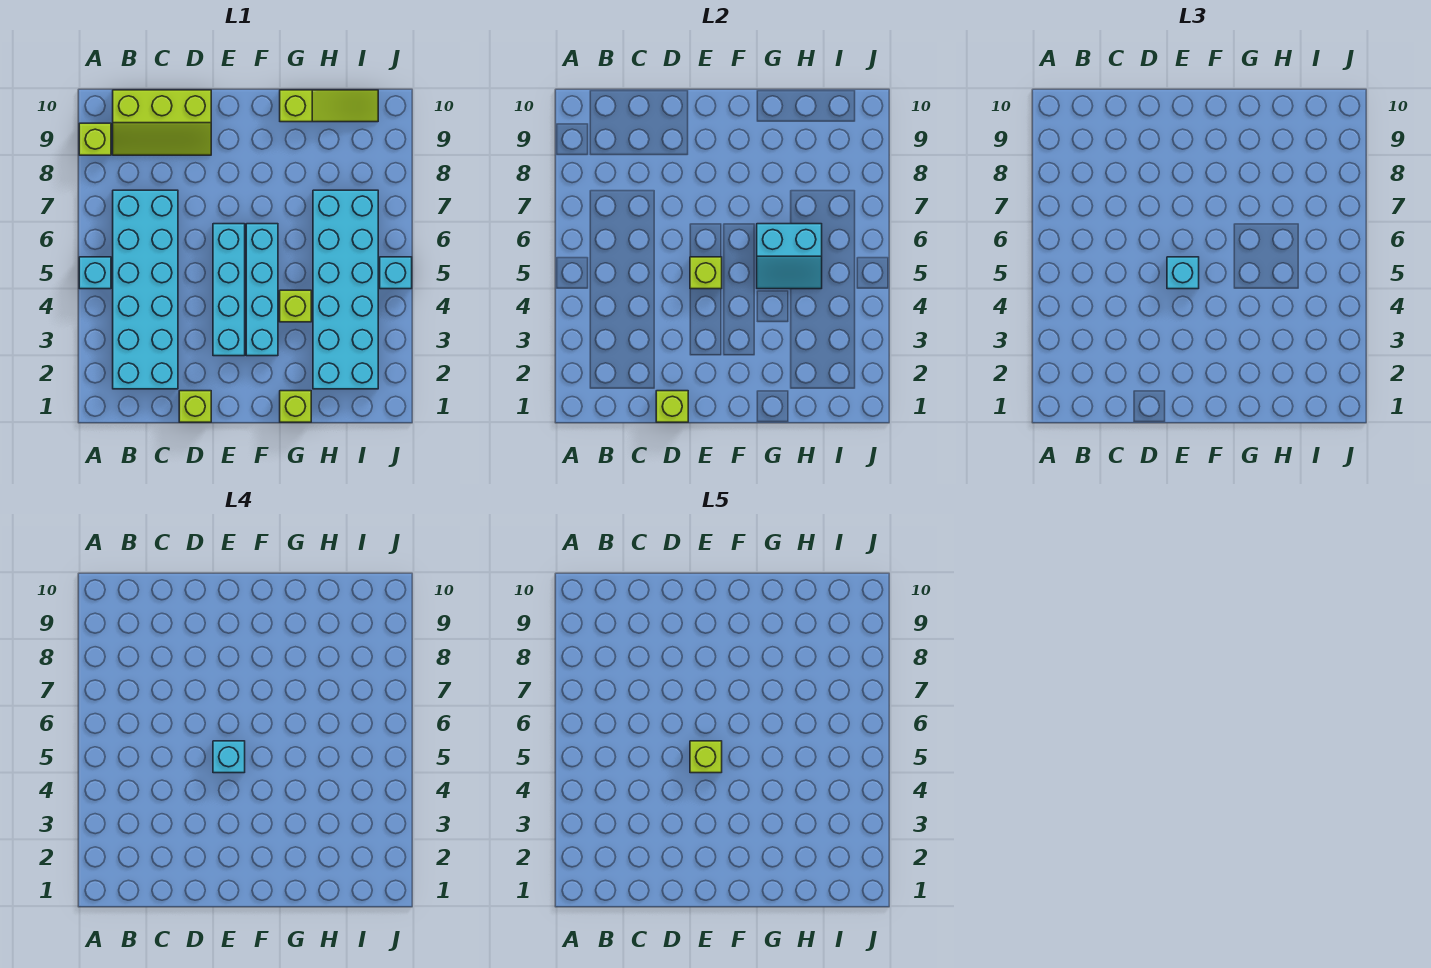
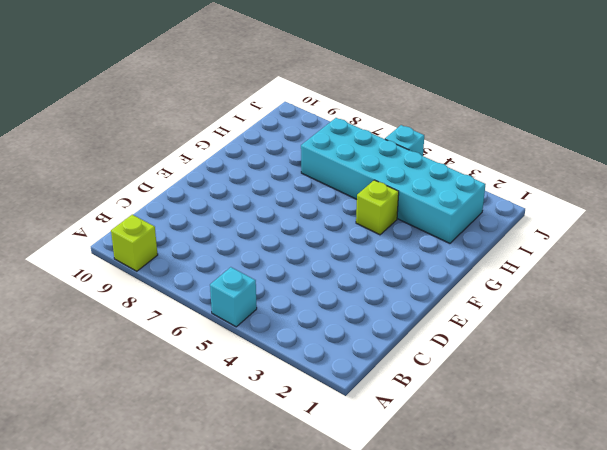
none -> cyan brick B2:C7 level 1
none -> lime slope B9:D10 level 1 top 10
none -> lime brick D1 level 1

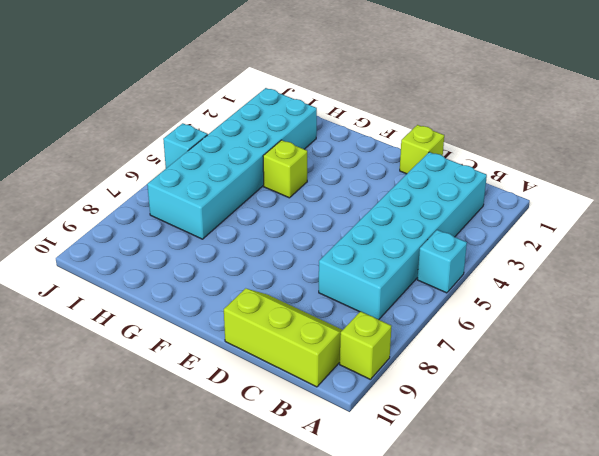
none -> cyan brick E3:E6 level 1
none -> cyan brick F3:F6 level 1
none -> lime brick G1 level 1

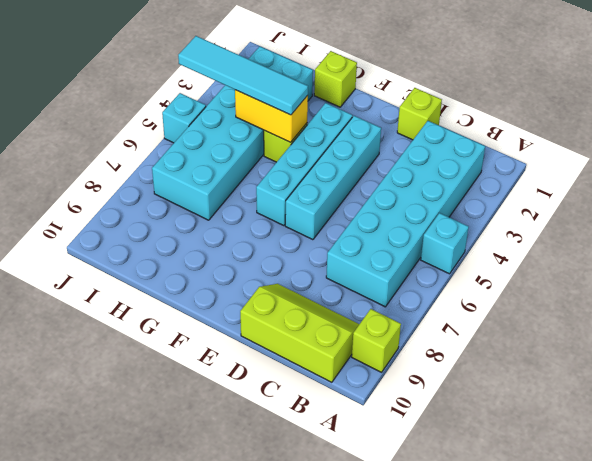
yellow brick G4:H4 level 2 -> none
cyan tile G4:J4 level 3 -> none
none -> lime slope G10:I10 level 1 top G
none -> lime brick D1 level 2
none -> lime brick E5 level 2

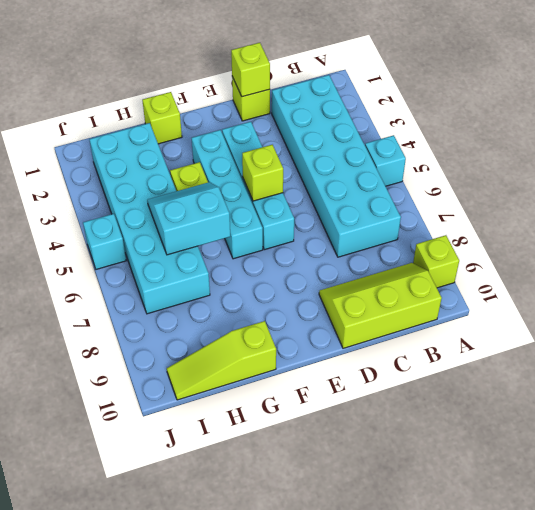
none -> cyan brick E5 level 3
none -> cyan brick E5 level 4
none -> lime brick E5 level 5

